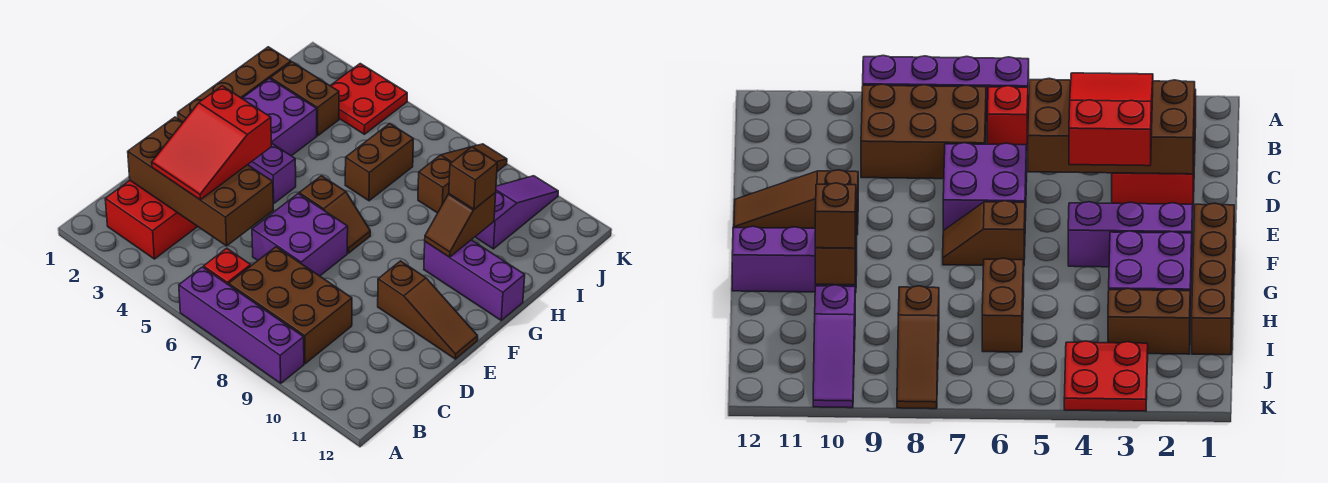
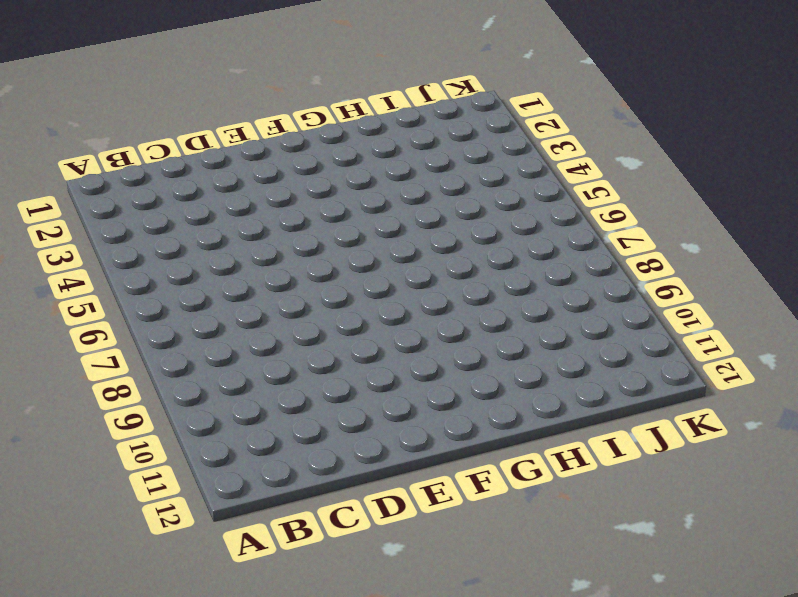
none -> purple brick A6:A9 level 1
none -> red brick B2:D3 level 1
none -> red brick B6 level 1

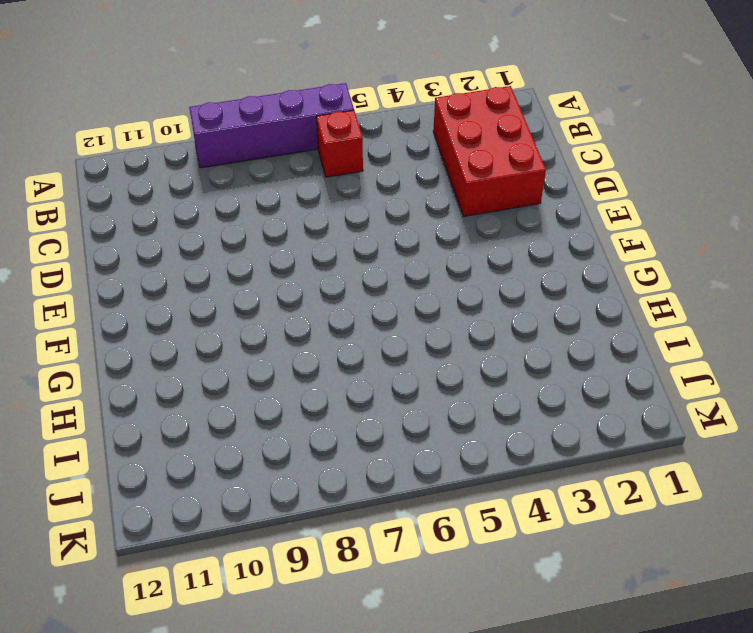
none -> brown brick B7:C9 level 1
none -> purple brick D6:E7 level 1
none -> brown slope E10:E12 level 1 top 10

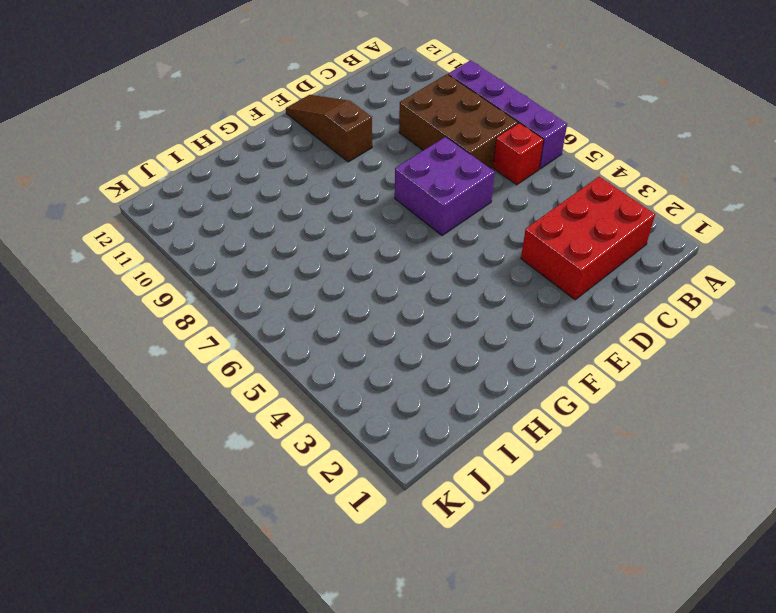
none -> brown brick F1:I1 level 1
none -> purple brick F2:F4 level 1
none -> brown slope F6:F7 level 1 top 6

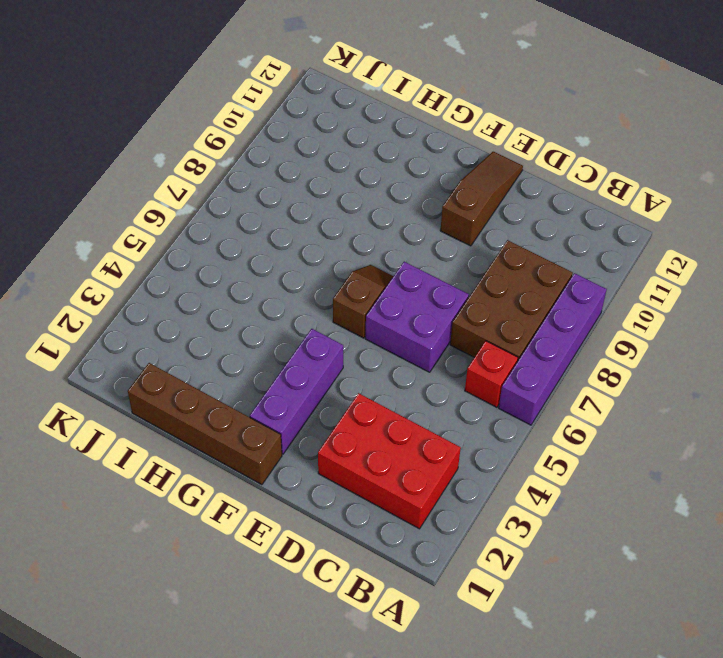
none -> purple brick G2:H3 level 1
none -> purple brick G10:G12 level 1
none -> brown brick H6:I6 level 1

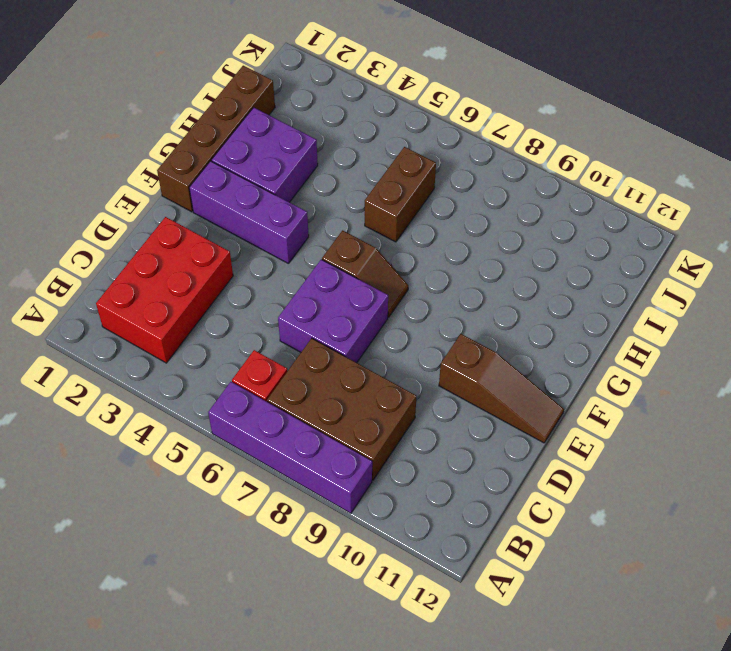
none -> purple brick G10:G12 level 1
none -> brown brick I2:I3 level 1
none -> brown slope I8:K8 level 1 top I

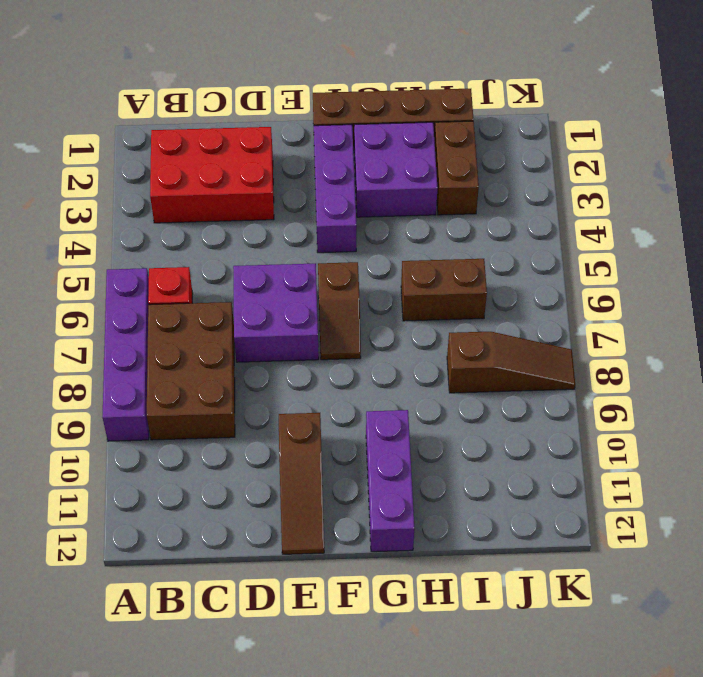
none -> purple slope I10:K10 level 1 top I
none -> red plate J3:K4 level 1
none -> brown brick C2:D5 level 2

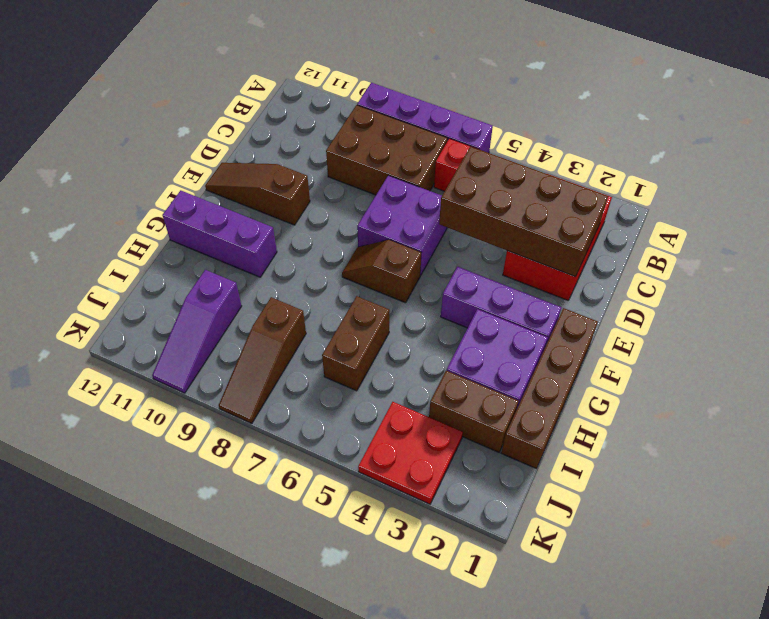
none -> brown slope G10:H10 level 2 top H
none -> red slope C3:E4 level 3 top E
none -> brown brick H10 level 3

